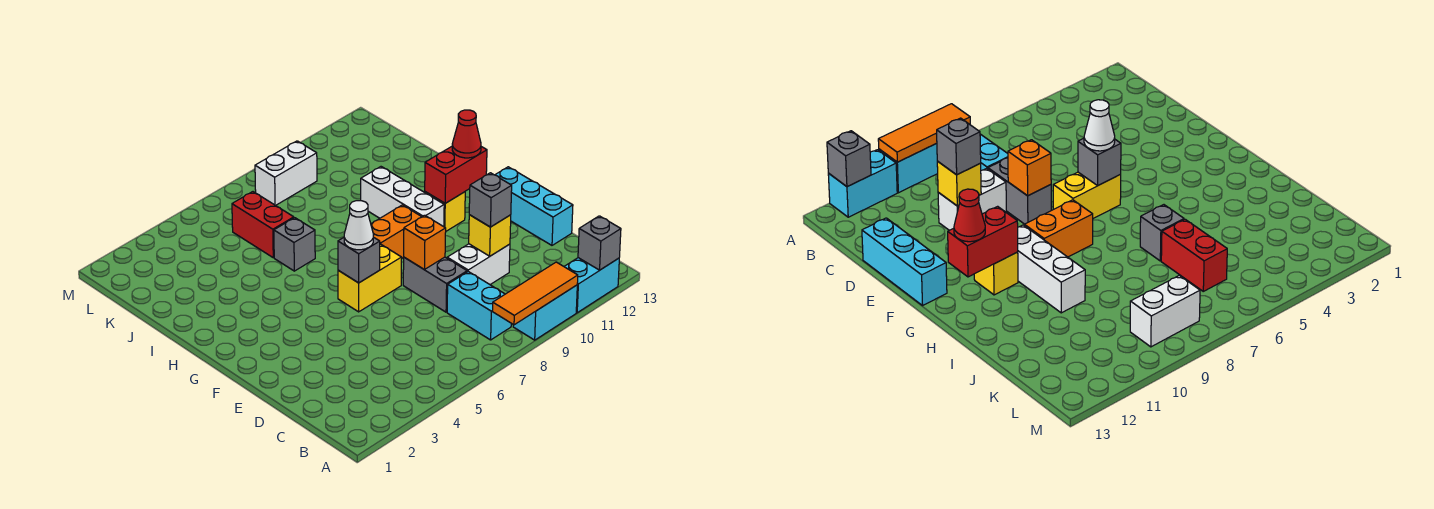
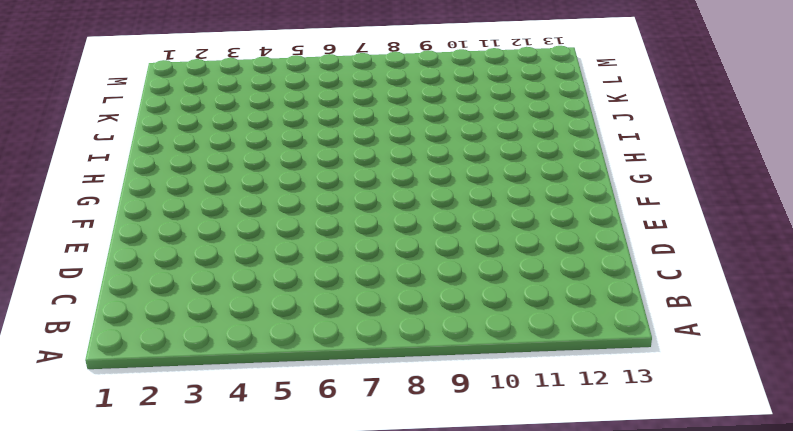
none -> cyan brick A9:A10 level 1
none -> cyan brick A11:A12 level 1
none -> cyan brick B8:C8 level 1

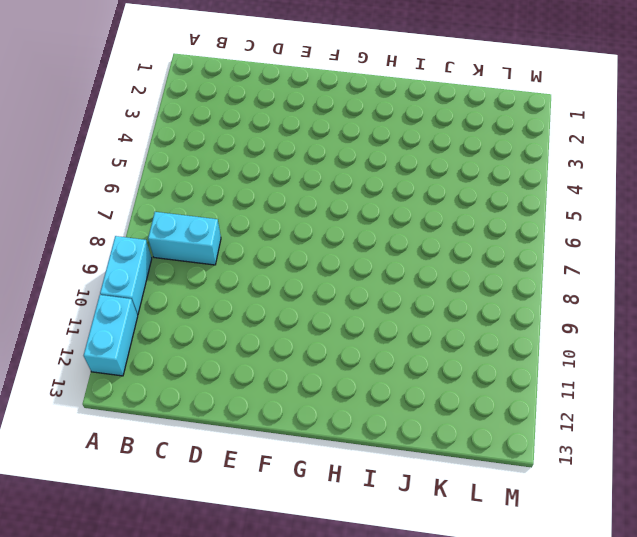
none -> grey brick D8:E8 level 1
none -> white brick D9:D10 level 1
none -> cyan brick D13:F13 level 1

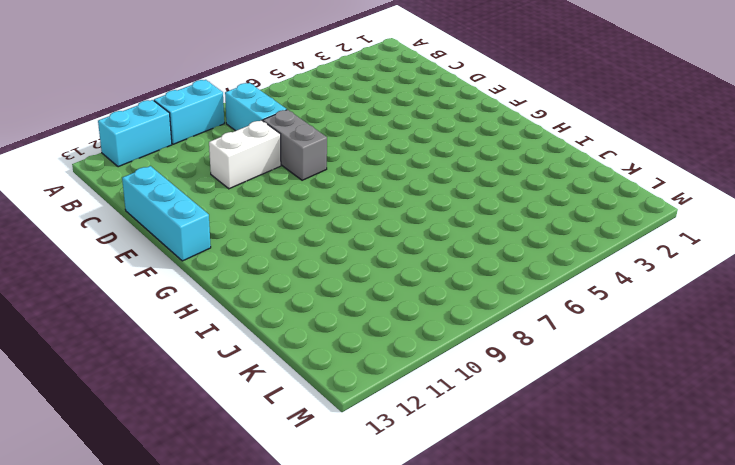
none -> yellow brick F6:F7 level 1
none -> orange brick G8:G9 level 1
none -> white brick G10:I10 level 1

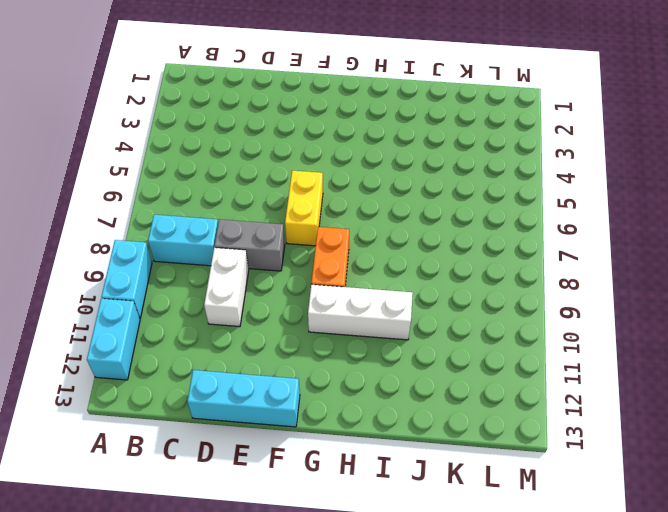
none -> yellow brick G11 level 1
none -> grey brick I6 level 1
none -> red brick J6:K6 level 1

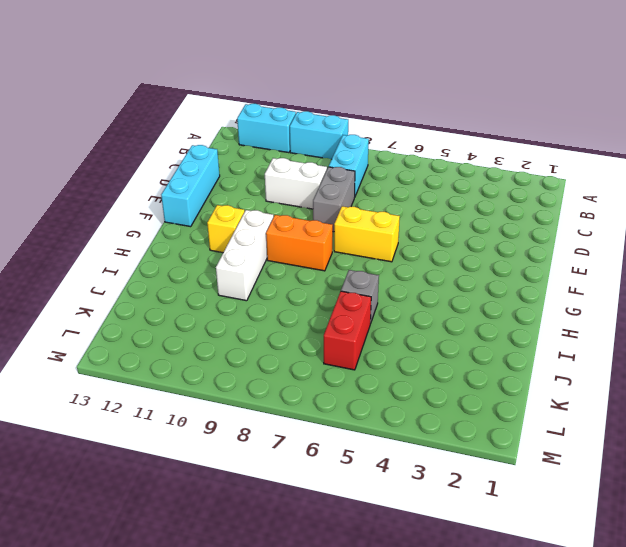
none -> white brick L8:L9 level 1
none -> orange tile A8:A10 level 2
none -> grey brick A12 level 2

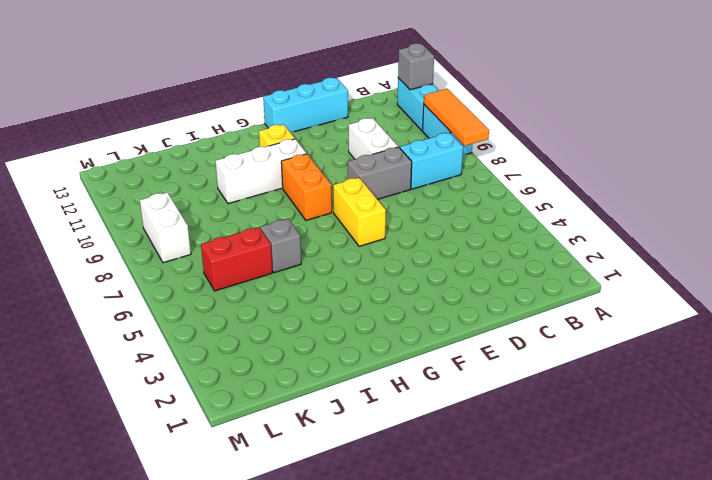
none -> yellow brick D10 level 2
none -> orange brick E8 level 2
none -> grey brick F6 level 2

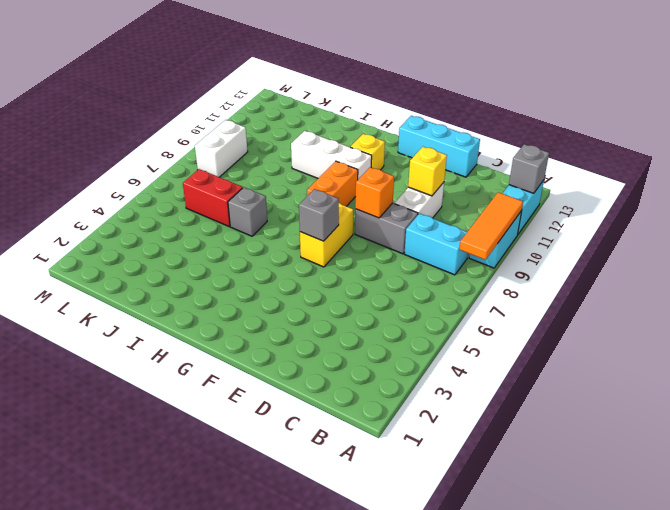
none -> red brick G11:G12 level 2
none -> grey brick D10 level 3
none -> white cone F6 level 3

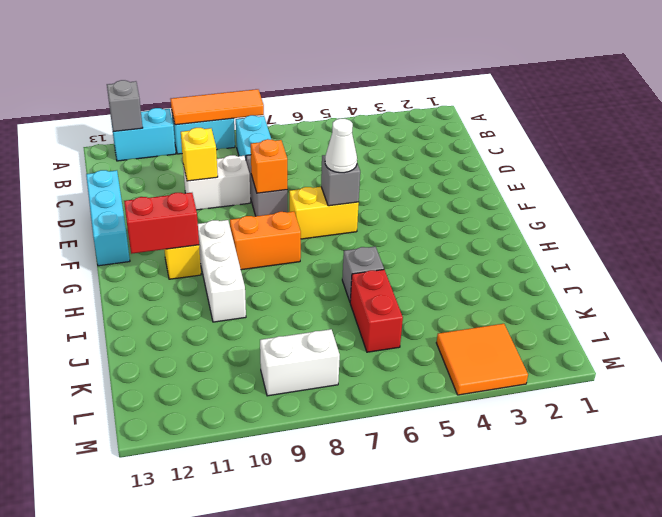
orange tile L3:M4 level 1 -> none
none -> grey brick D10 level 3
none -> red cone G12 level 3

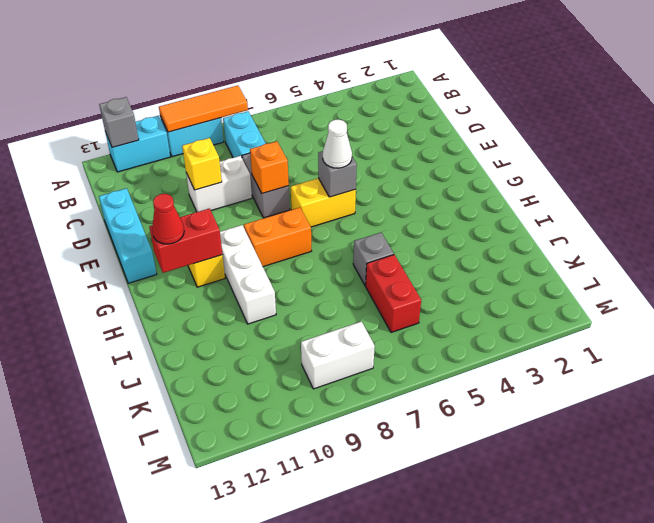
none -> grey brick D10 level 3

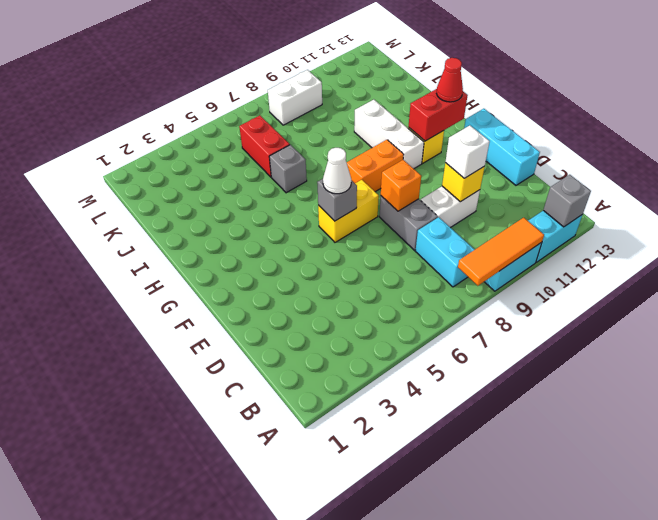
white brick D10 level 3 -> grey brick D10 level 3

